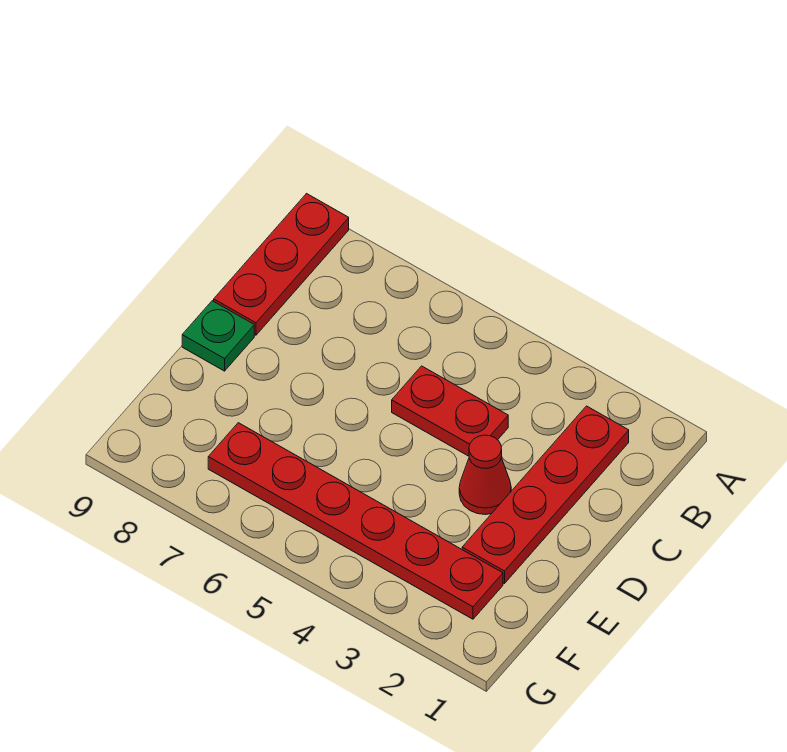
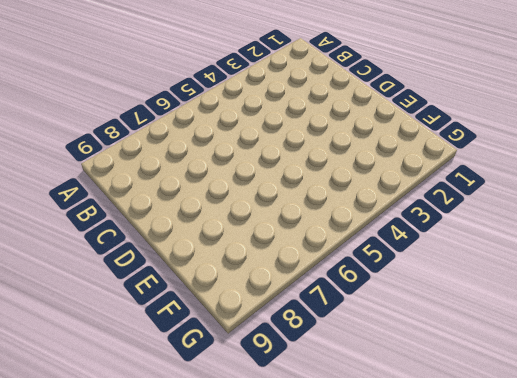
none -> red plate A9:C9 level 1
none -> red plate B2:E2 level 1

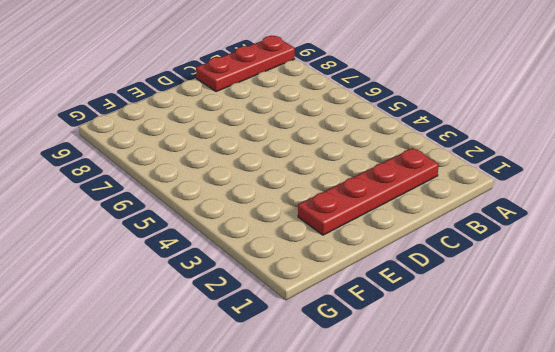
none -> red plate C4:C5 level 1
none -> red cone D3 level 1

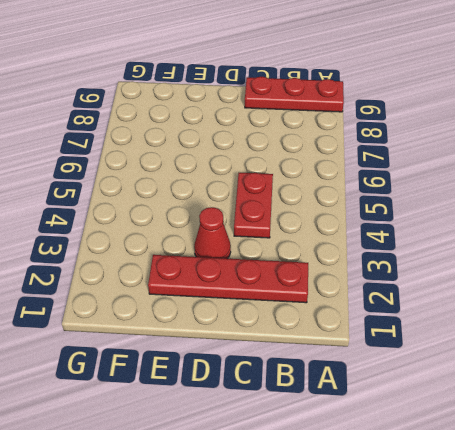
none -> green plate D9 level 1
none -> red plate F2:F7 level 1

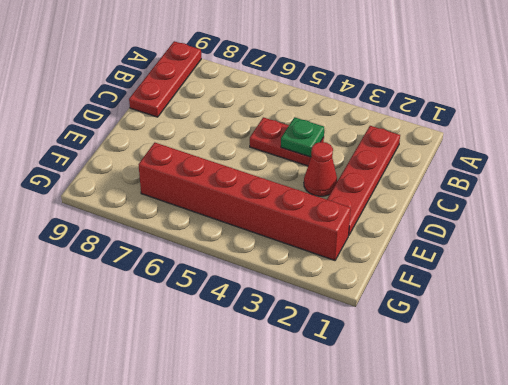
green plate C4 level 2 -> green plate D9 level 1
red brick F2:F7 level 1 -> red plate F2:F7 level 1

